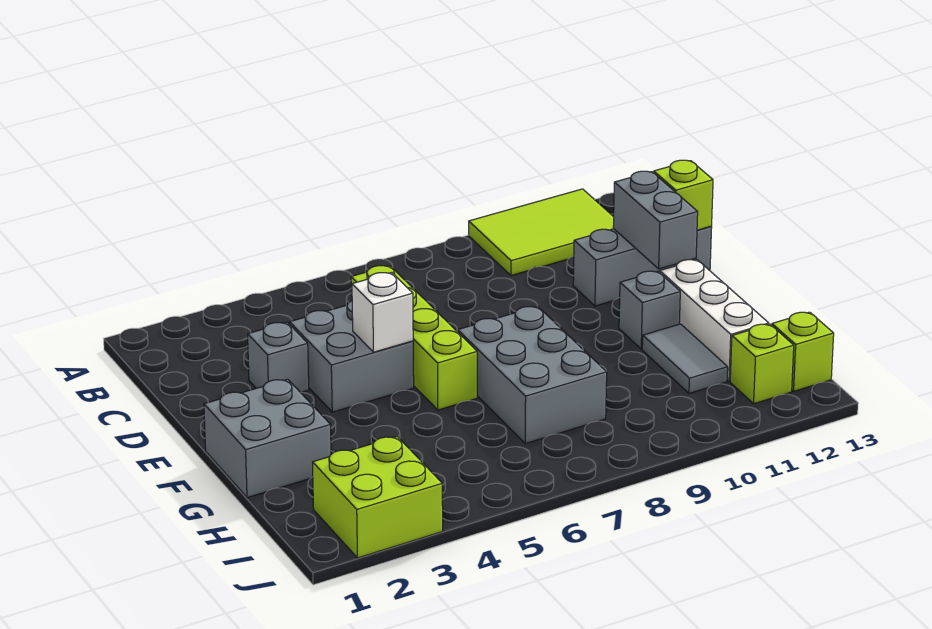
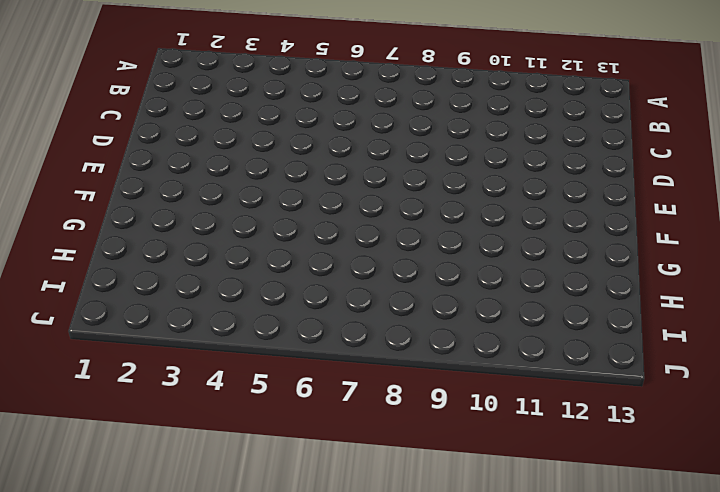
none -> lime tile A10:B12 level 1
none -> lime brick C6:F6 level 1
none -> grey brick D3 level 1

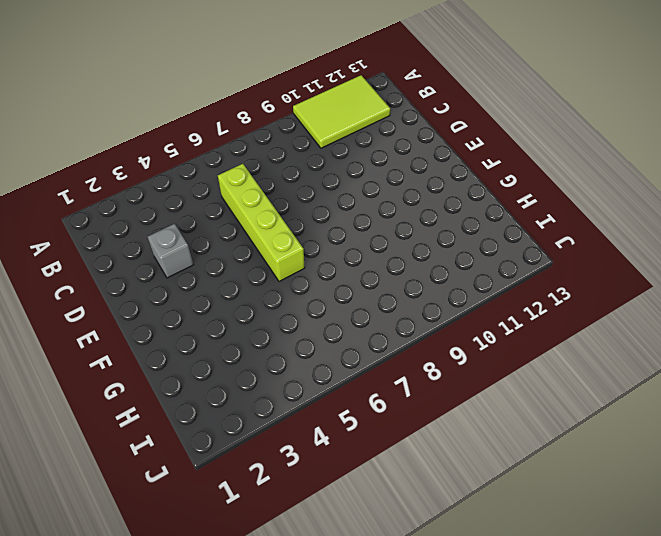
none -> grey brick D4:E5 level 1
none -> grey brick D11:D13 level 1
none -> grey brick F1:G2 level 1

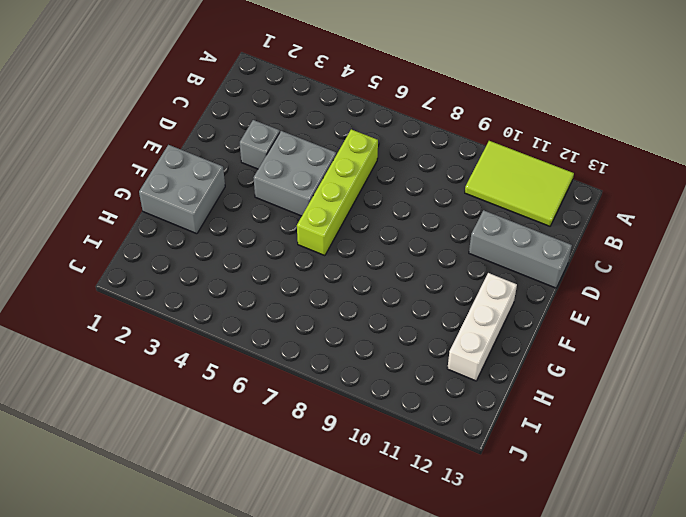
none -> grey brick F7:H8 level 1
none -> grey brick F11 level 1
none -> grey tile G11:H11 level 1

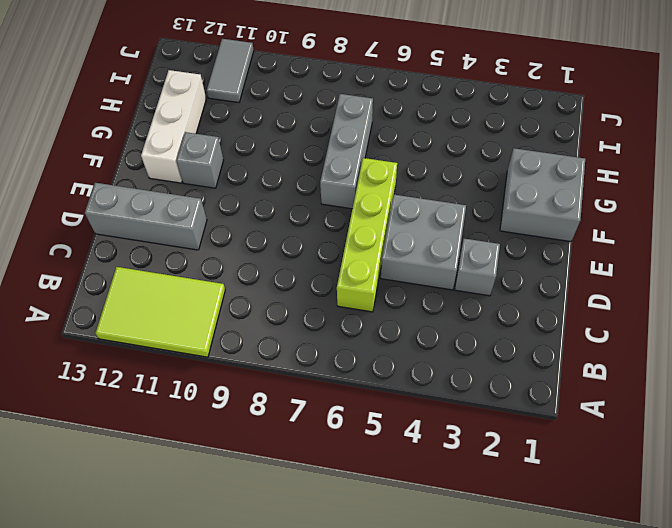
grey brick F7:H7 level 1 -> grey brick F7:H8 level 1
grey tile I11:J11 level 1 -> grey tile G11:H11 level 1
none -> lime brick I2:J3 level 1
none -> lime brick I12 level 1
none -> lime brick I13 level 1

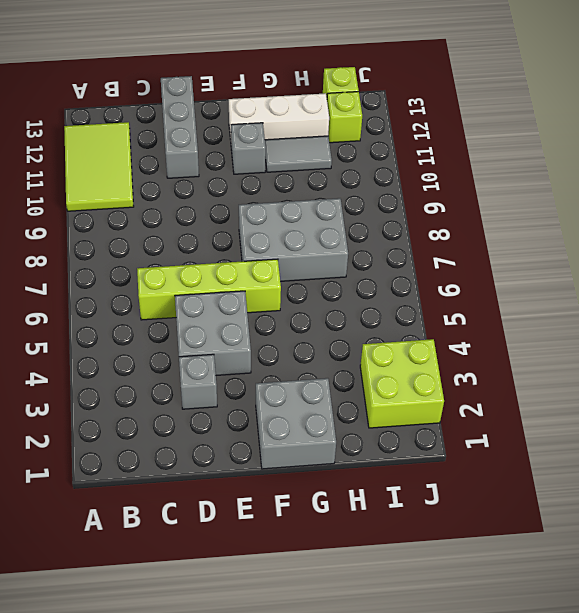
none -> grey brick D12:E12 level 2
none -> lime brick D13 level 2
none -> white brick E5 level 2

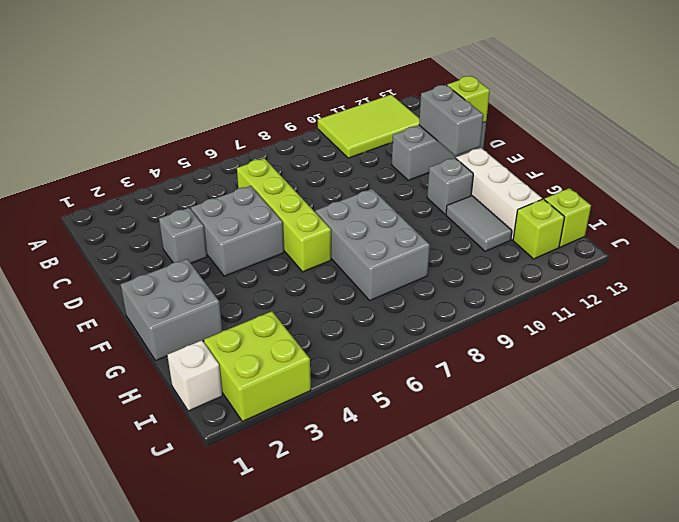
white brick I1 level 1 -> white brick E5 level 2

